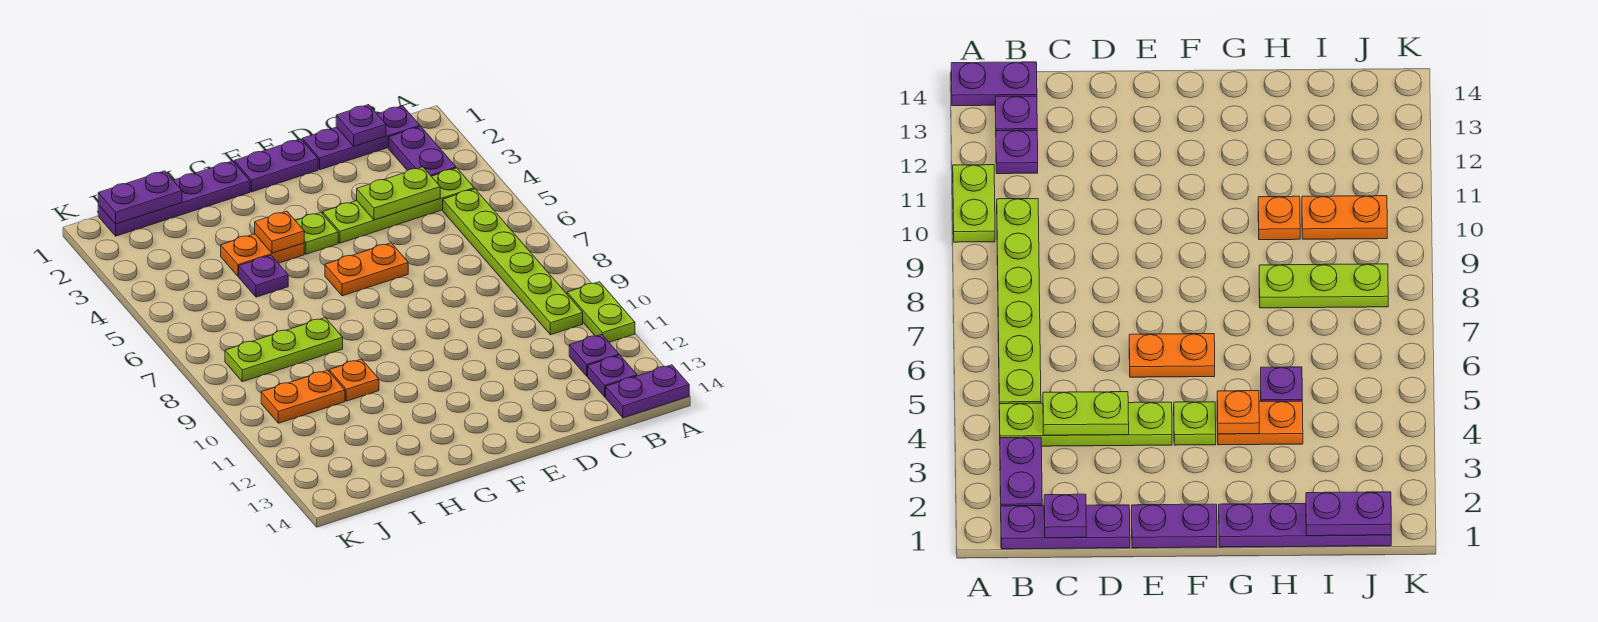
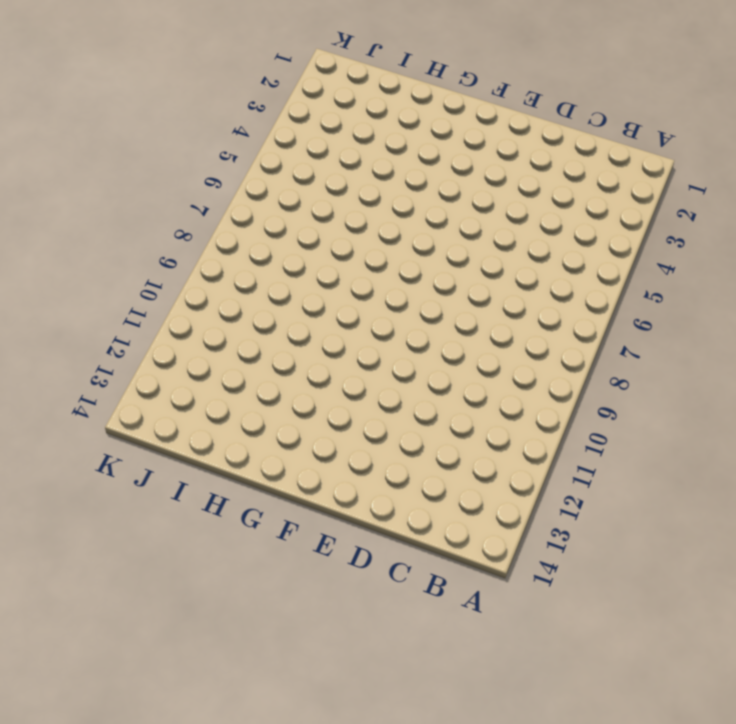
none -> lime plate A10:A11 level 1
none -> purple plate A14:B14 level 1
none -> purple plate B1:D1 level 1

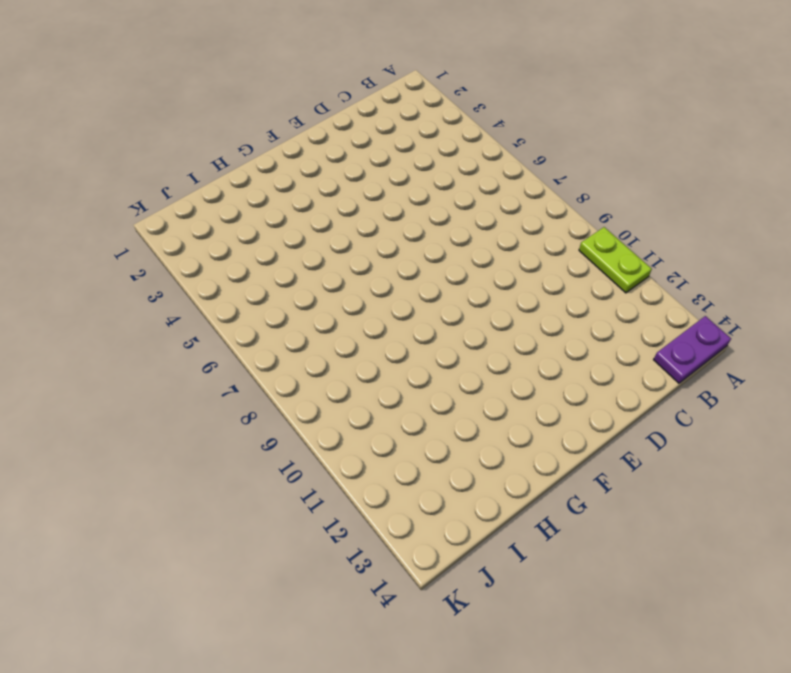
none -> purple plate B1:D1 level 1
none -> purple plate B2:B3 level 1
none -> lime plate B4:E4 level 1

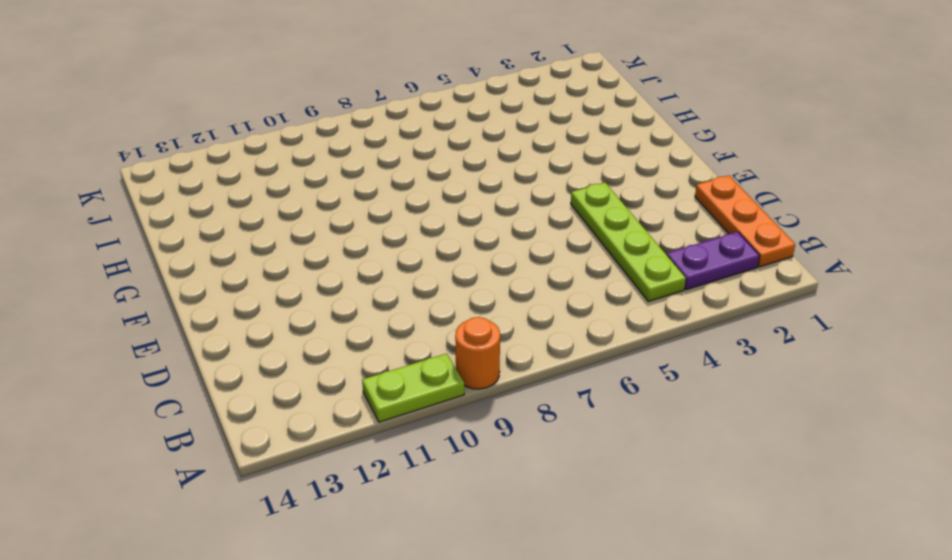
orange round brick A9 level 1 -> none
orange plate B1:D1 level 1 -> purple plate B1:D1 level 1
none -> purple plate A14:B14 level 1
none -> lime plate B5:B10 level 1
none -> purple plate B12 level 1

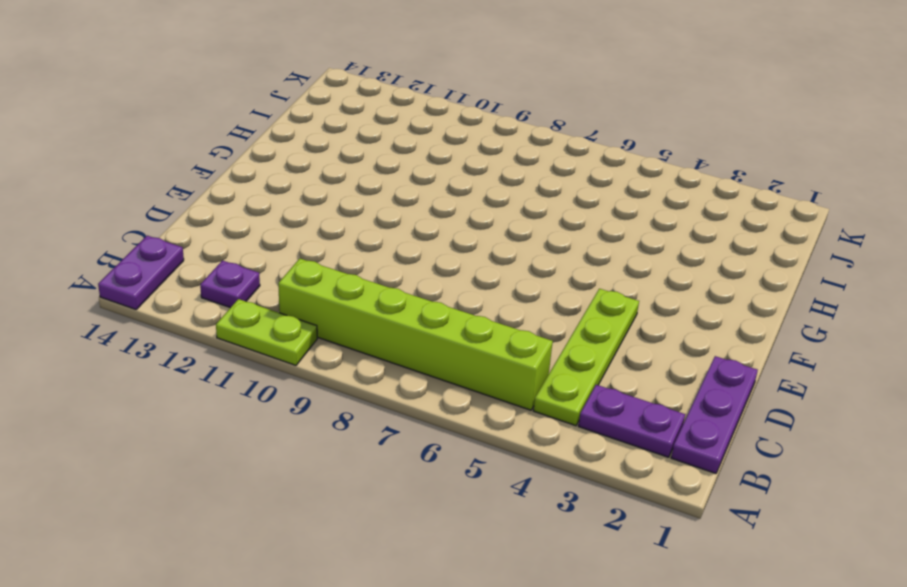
lime brick B5:B10 level 1 -> lime plate B5:B10 level 1
none -> purple plate B13 level 1
none -> purple plate E1:F1 level 1
none -> orange plate E6:F6 level 1

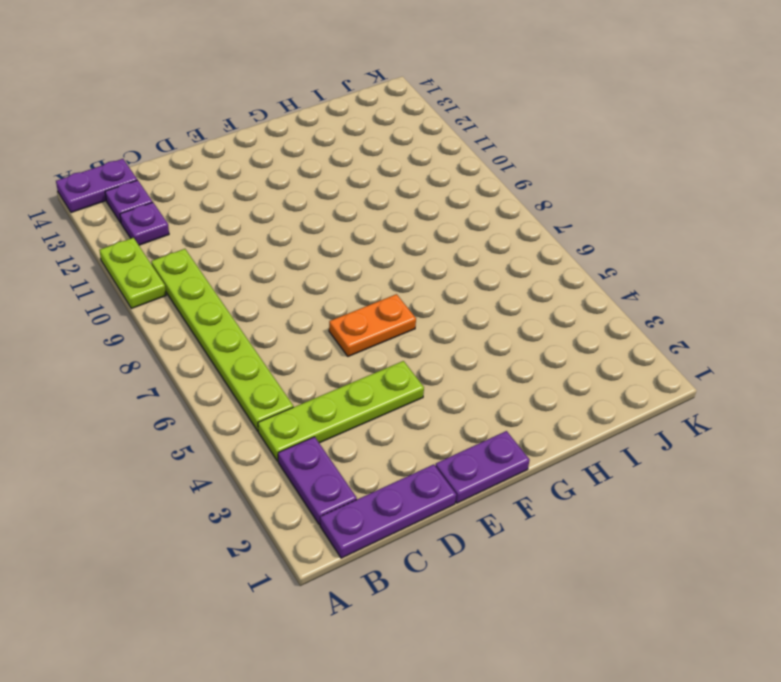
none -> lime plate F4 level 1
none -> purple plate G1:J1 level 1
none -> orange plate G4:H4 level 1

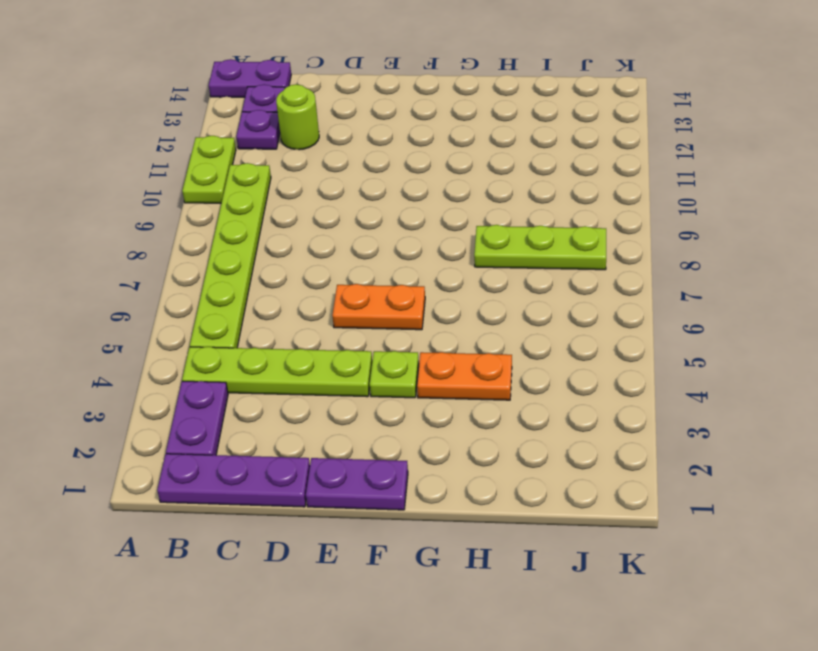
lime round brick C12 level 1 -> none
none -> purple plate G1:J1 level 1
none -> purple plate H5 level 1
none -> orange plate H10 level 1

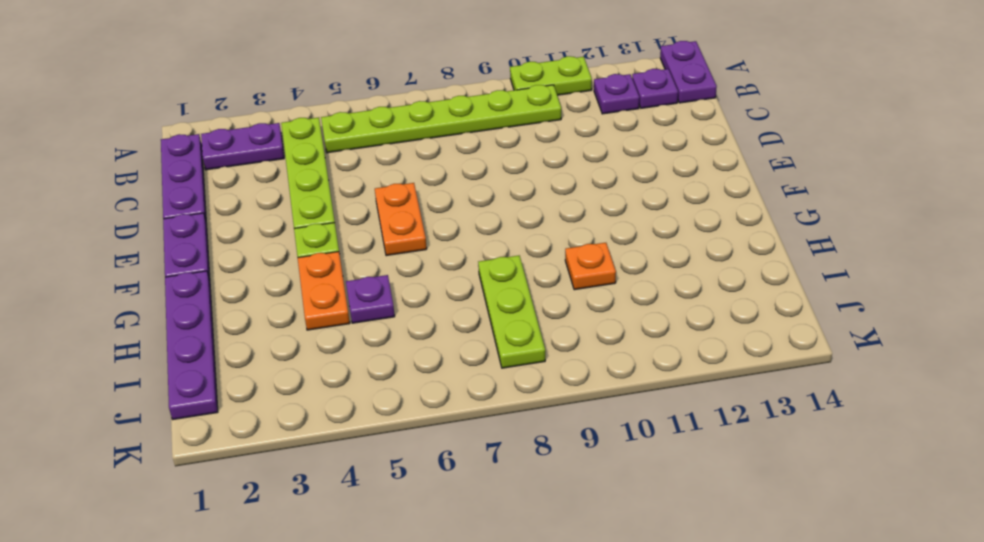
none -> orange plate I10:J10 level 1
none -> purple plate C1 level 2
none -> lime plate C4:D4 level 2

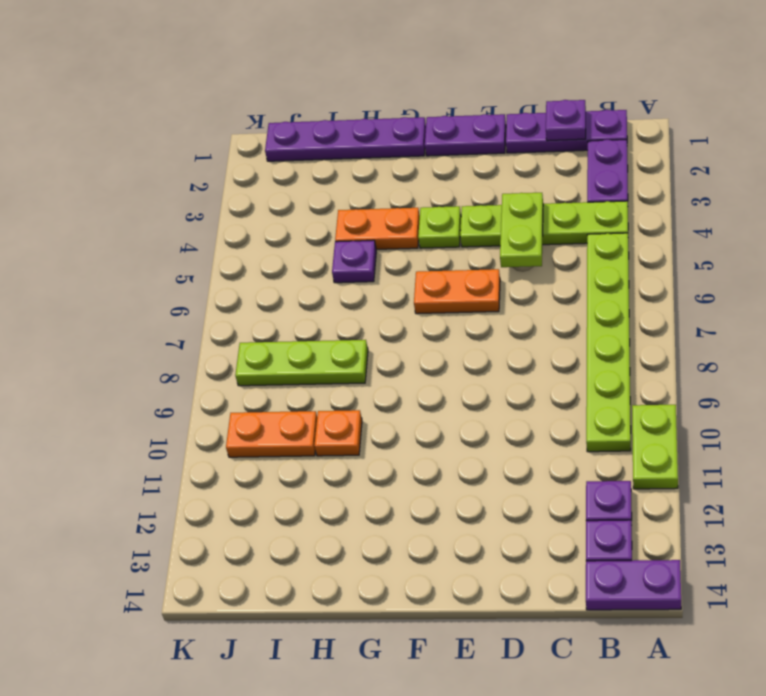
lime plate D4:D5 level 2 -> lime plate C4:D4 level 2
none -> orange plate G4 level 2
none -> purple plate I1:J1 level 2

